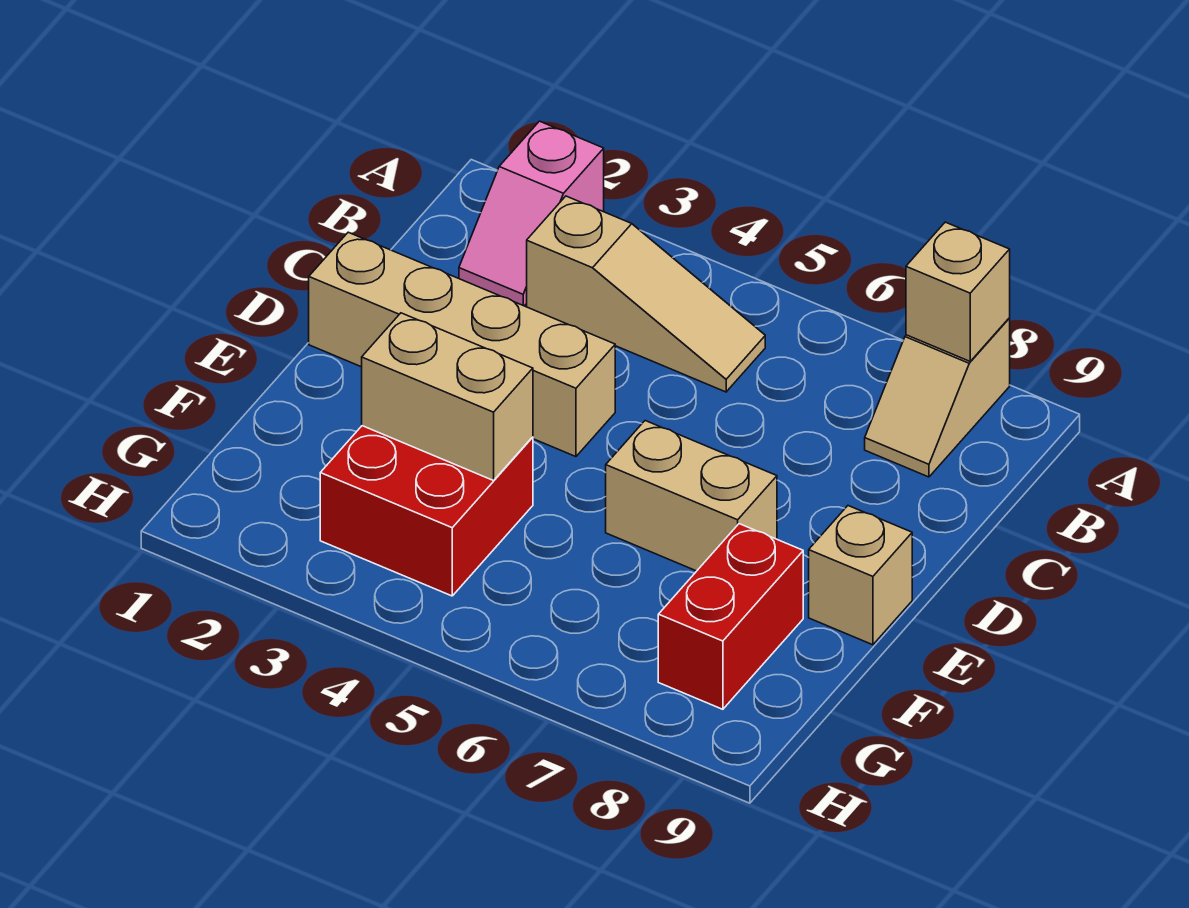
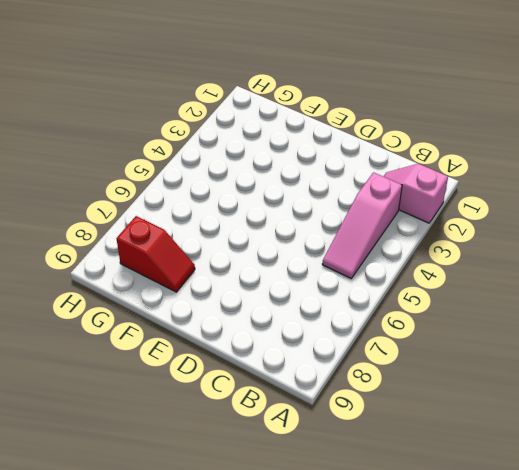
pink slope B3:B5 level 1 top 3 -> tan slope B3:B5 level 1 top 3
red slope F8:G8 level 1 top G -> red brick F8:G8 level 1
none -> tan slope A8:B8 level 1 top A
none -> tan brick D1:D4 level 1

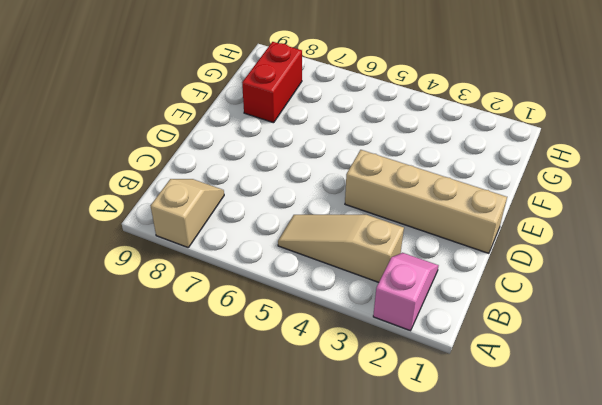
none -> tan brick E6:E7 level 1
none -> tan brick E9 level 1

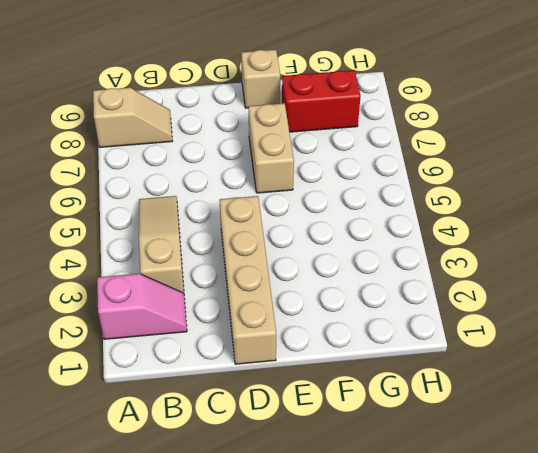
none -> red brick F3:G4 level 1
none -> tan brick A8 level 2

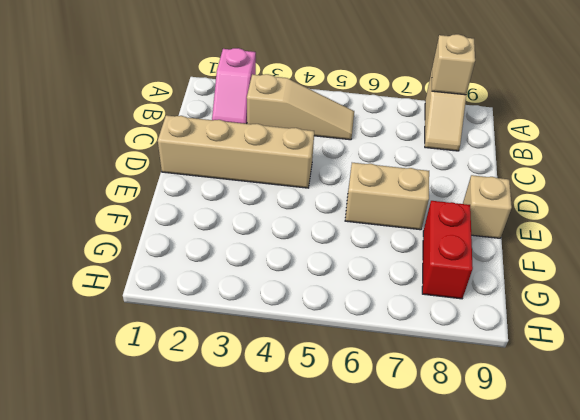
none -> red brick F3:G4 level 1
none -> tan brick F3:F4 level 2

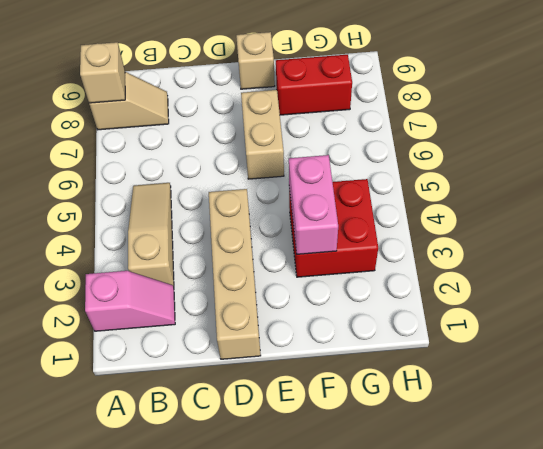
pink brick F3:F4 level 2 -> tan brick F3:F4 level 2

